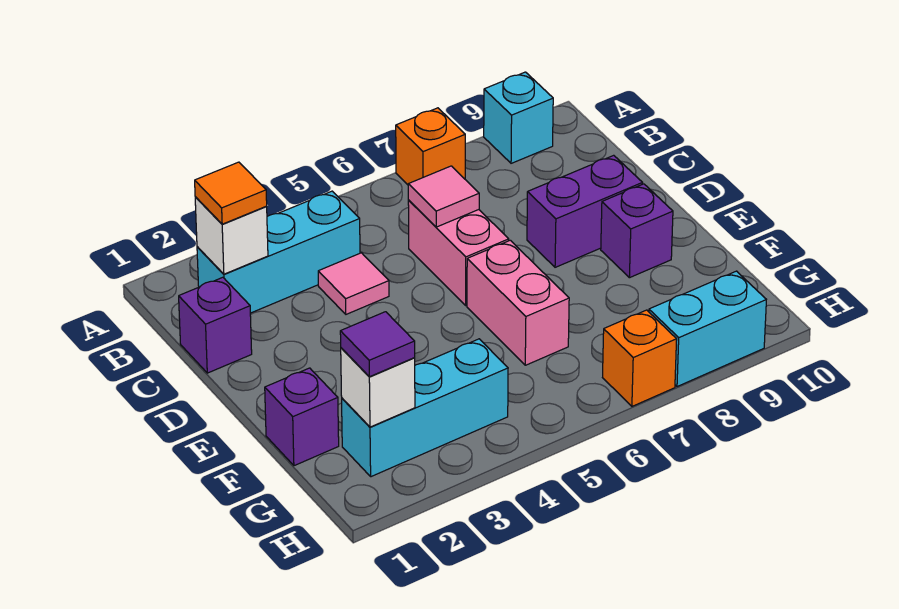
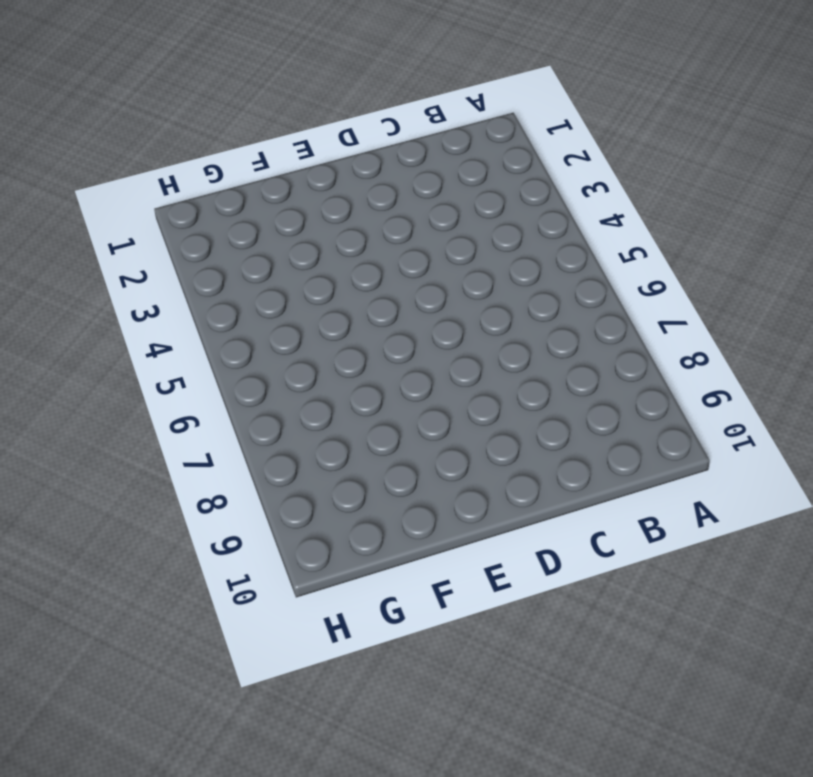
none -> orange brick A7 level 1
none -> cyan brick A9 level 1
none -> cyan brick B2:B4 level 1

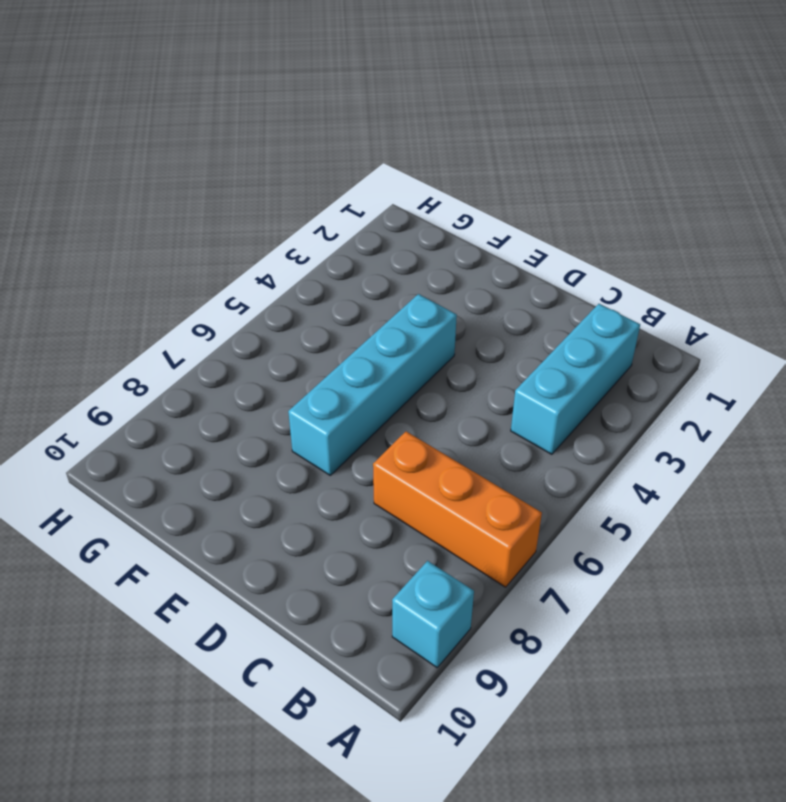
orange brick A7:C7 level 1 -> orange brick A7 level 1
cyan brick E4:E7 level 1 -> pink brick E6:F6 level 1
none -> purple brick C1 level 1
none -> pink tile C4 level 1
none -> pink brick C6:D6 level 1

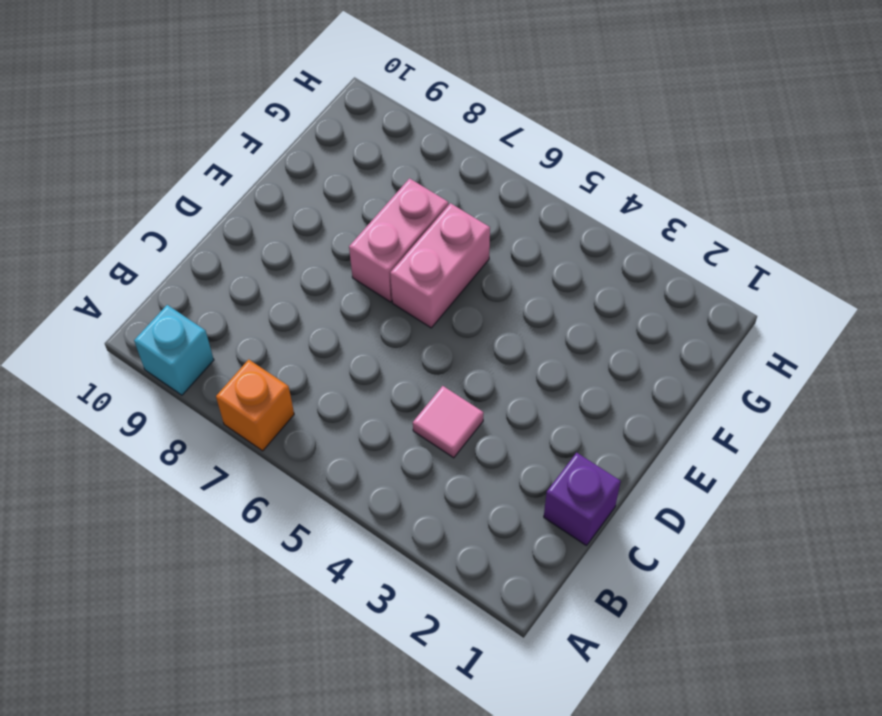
pink brick E7:F7 level 1 -> pink brick C6:D6 level 1
none -> cyan brick B2:B4 level 1
none -> purple brick D8:D9 level 1
none -> purple brick E9 level 1

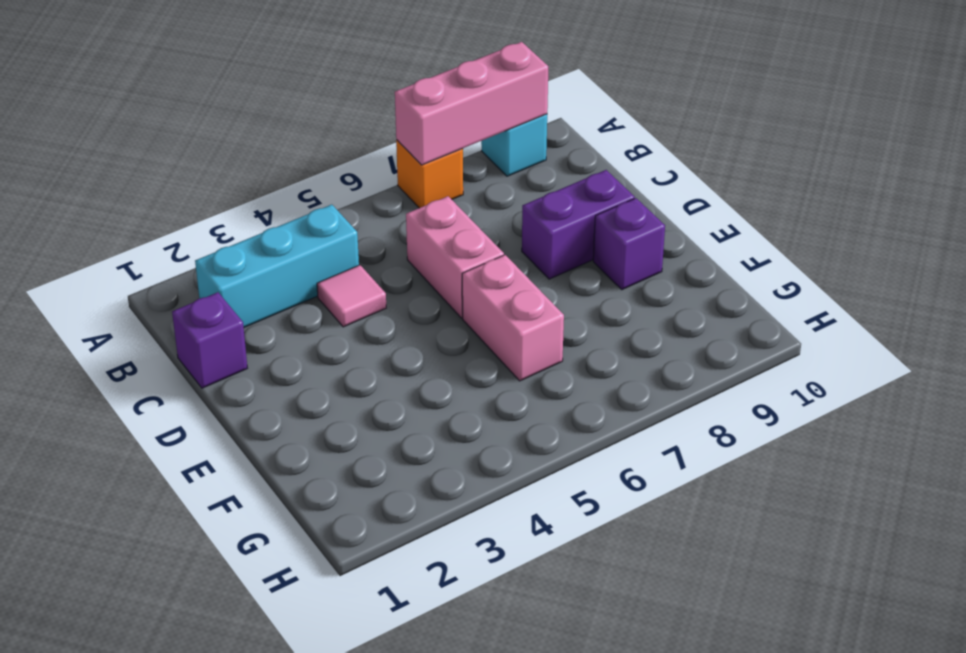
pink brick A7:A9 level 2 -> none
none -> purple brick F1 level 1
none -> cyan brick G2:G4 level 1
none -> orange brick H7 level 1

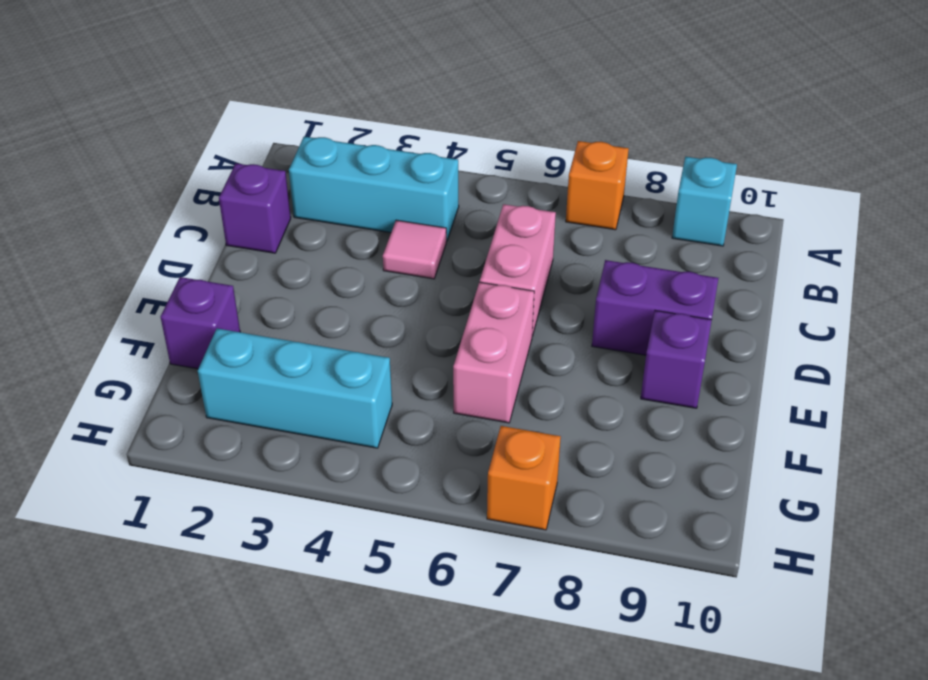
none -> cyan brick H8:H9 level 1
none -> white brick B2 level 2
none -> pink tile C6 level 2

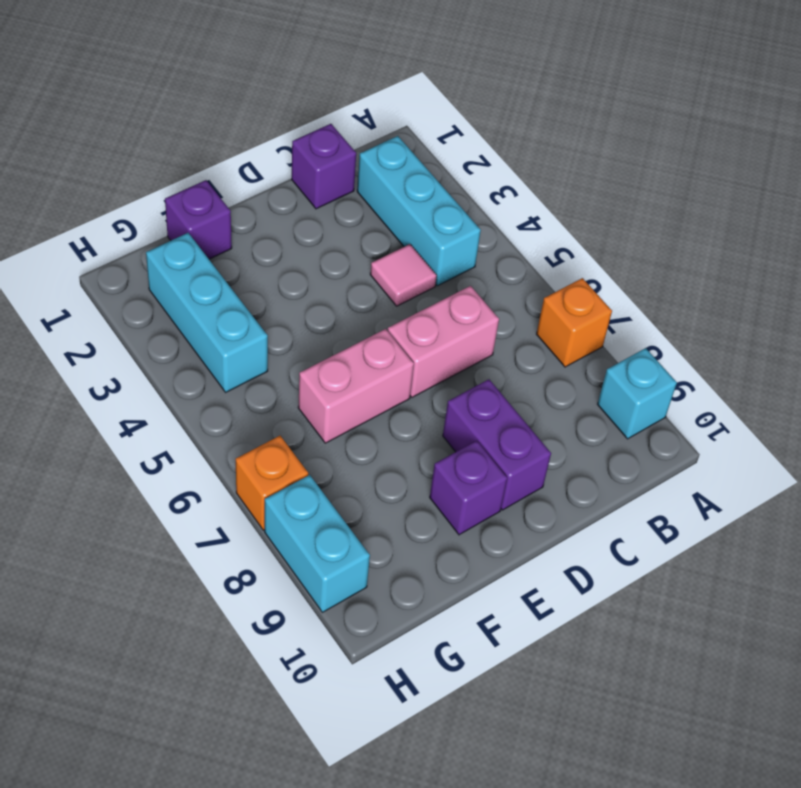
none -> white brick B2 level 2
none -> pink tile C6 level 2
none -> white brick G2 level 2

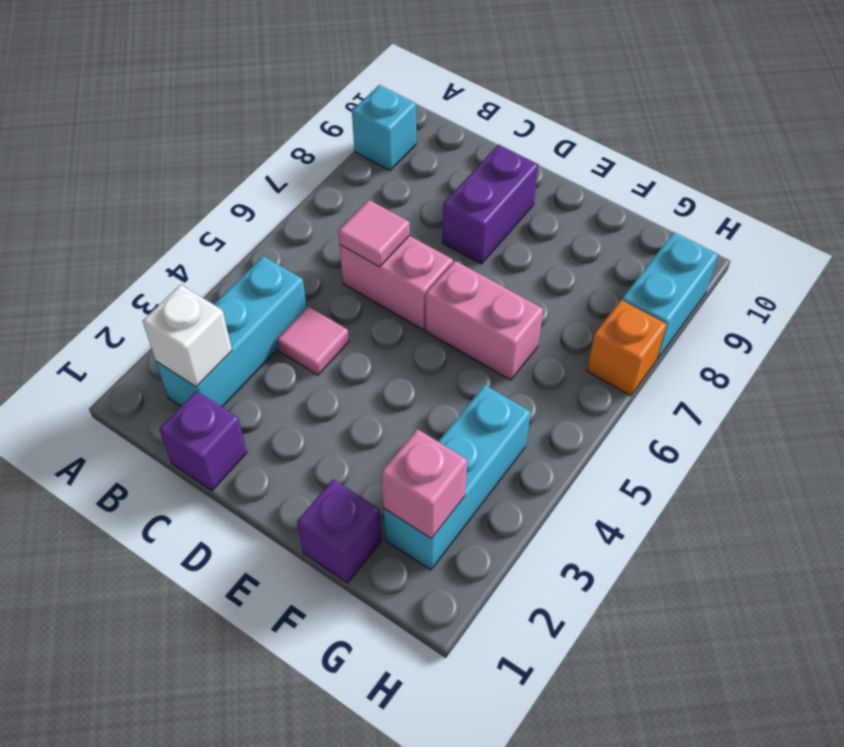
pink brick G2 level 2 -> white brick G2 level 2
none -> orange brick A7 level 1
none -> purple brick E9 level 1
none -> orange tile B2 level 3

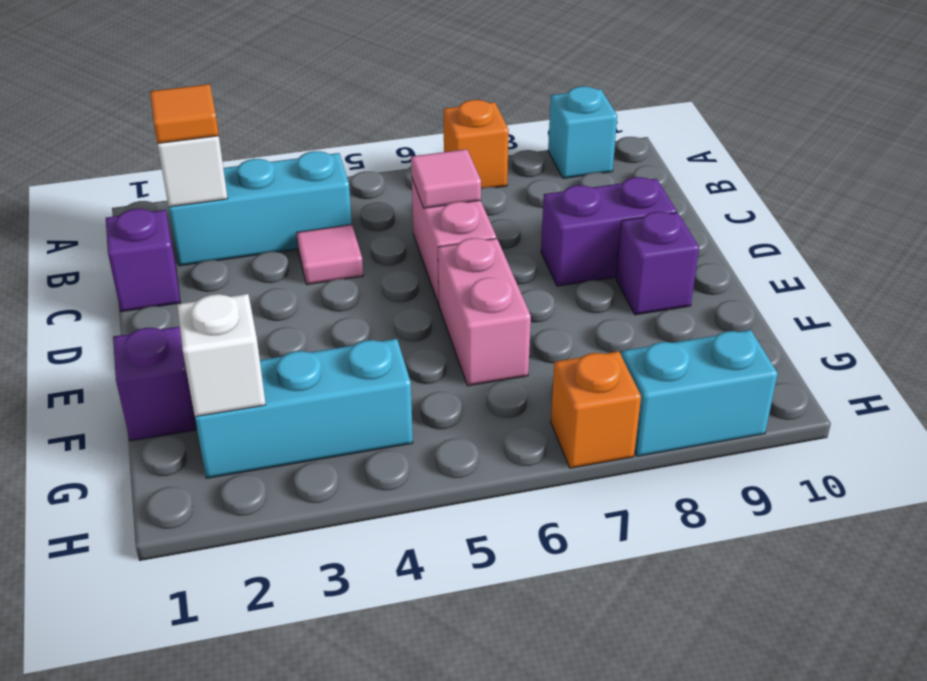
none -> purple tile G2 level 3

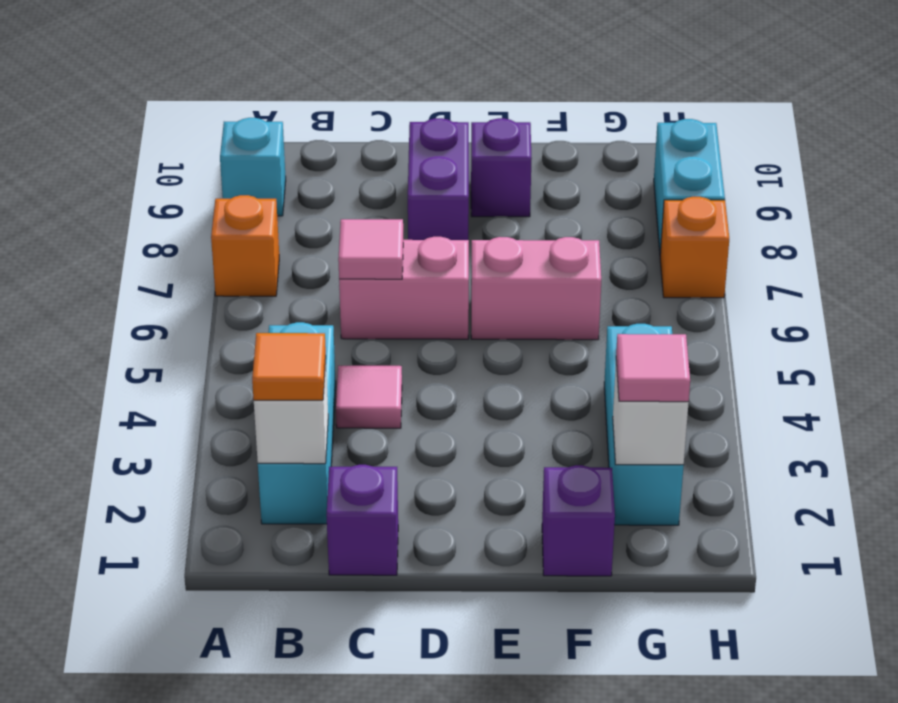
pink tile G2 level 3 -> purple tile G2 level 3

